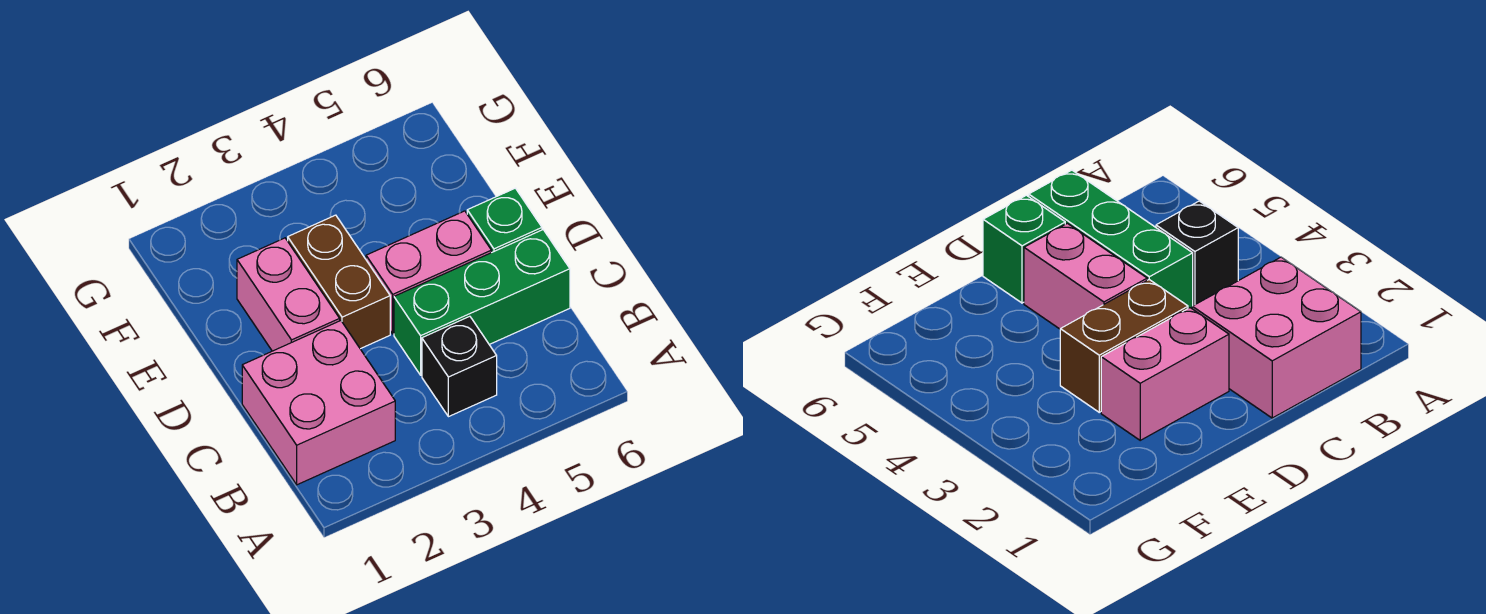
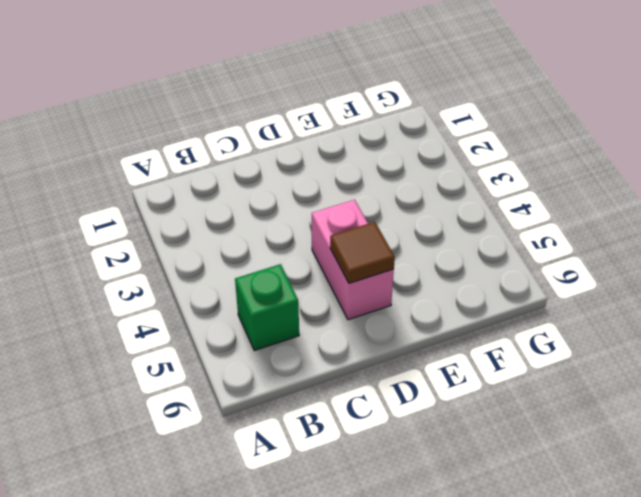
green brick B5 level 1 -> green brick D6 level 1
brown tile D5 level 2 -> none
none -> pink brick B1:C2 level 1
none -> black brick B4 level 1

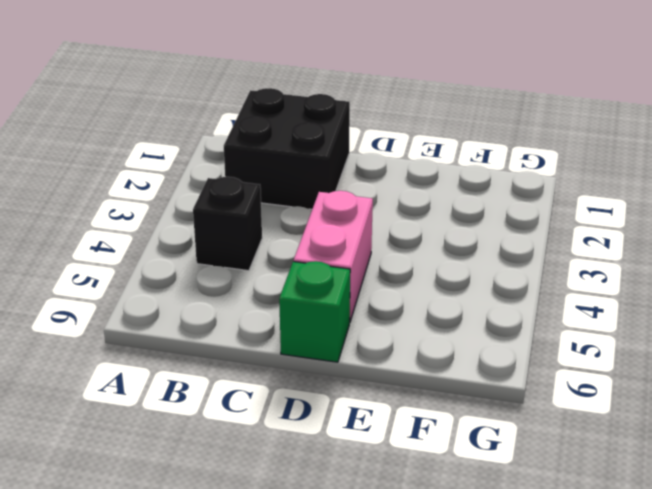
black brick B1:C2 level 1 -> pink brick B1:C2 level 1
none -> green brick C4:C6 level 1
none -> pink brick D2:E2 level 1

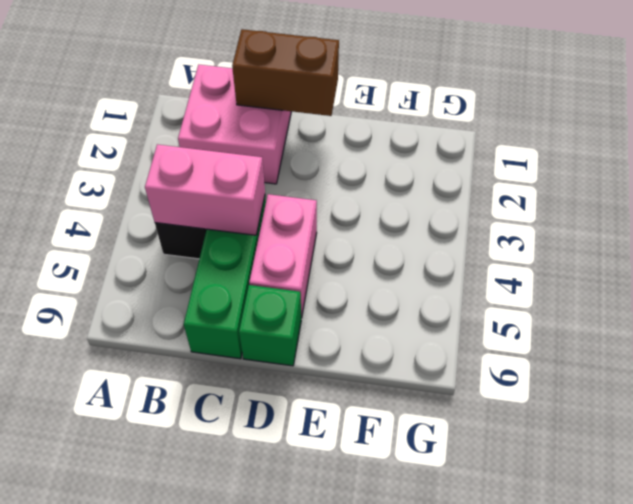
pink brick B4:C4 level 2 -> pink brick D2:E2 level 1
brown brick C1:D1 level 2 -> brown brick D3:E3 level 1

